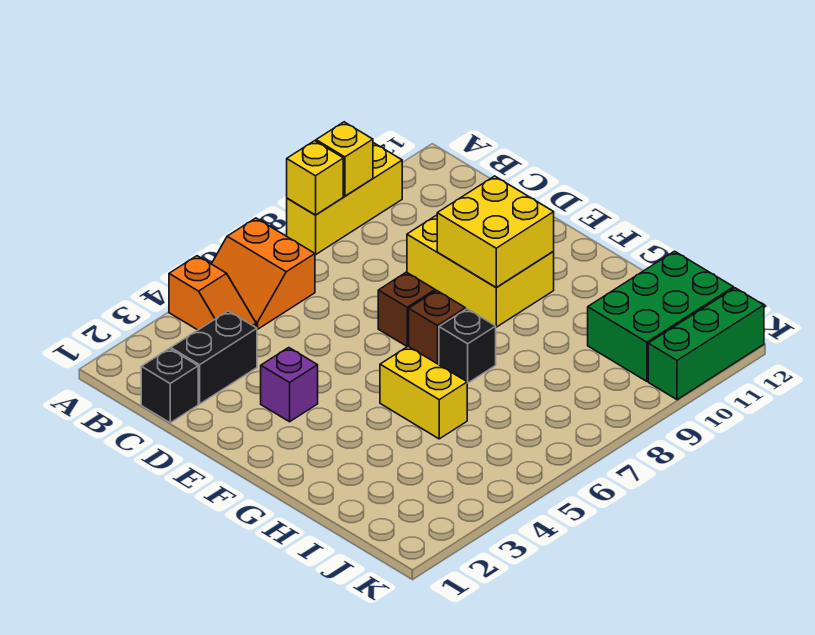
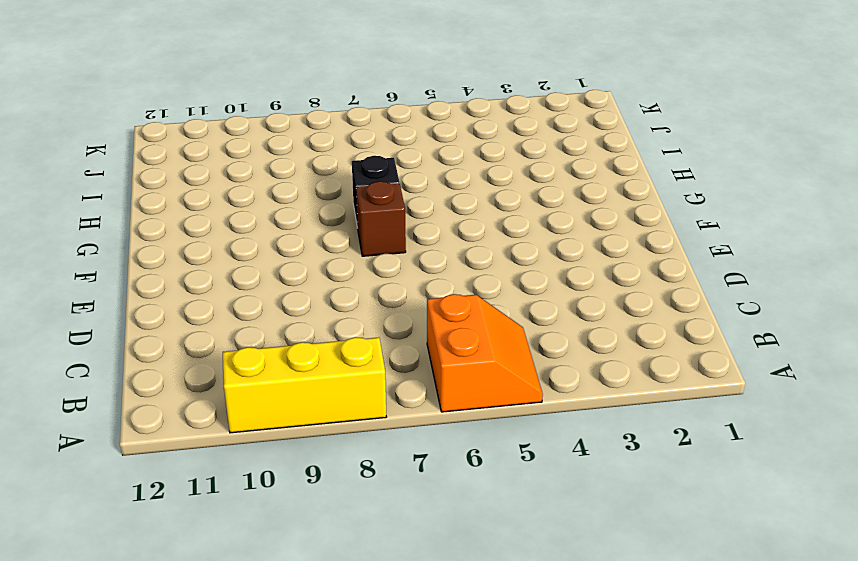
none -> orange slope A4:B4 level 1 top A
none -> black brick C1 level 1
none -> black brick C2:C3 level 1

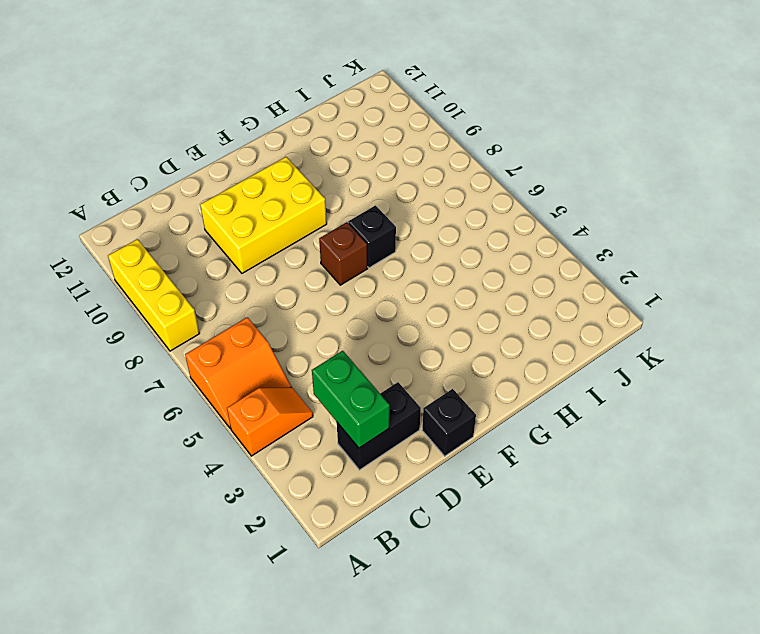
black brick C2:D2 level 1 -> black brick C2:C3 level 1
green brick C2:C3 level 2 -> none
black brick E1 level 1 -> black brick C1 level 1
none -> purple brick E3 level 1
none -> brown brick E7 level 1
none -> yellow brick G5:H5 level 1

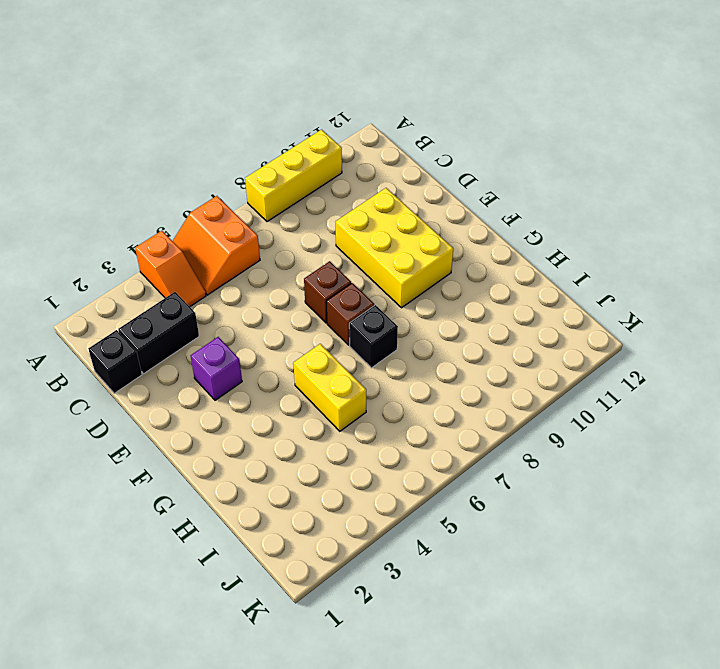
none -> green brick I10:J12 level 1
none -> green brick K10:K12 level 1
none -> yellow brick A8 level 2

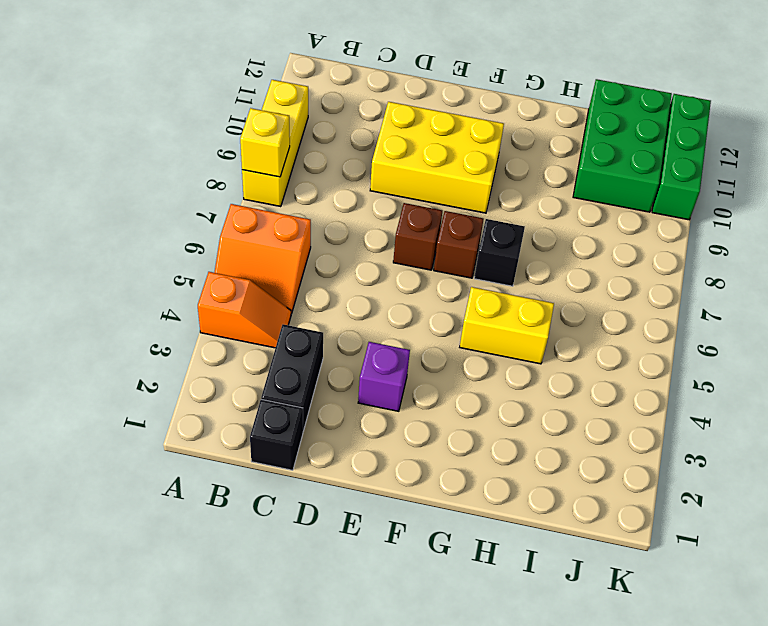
none -> yellow brick A9 level 2
none -> yellow brick E9:F10 level 2

